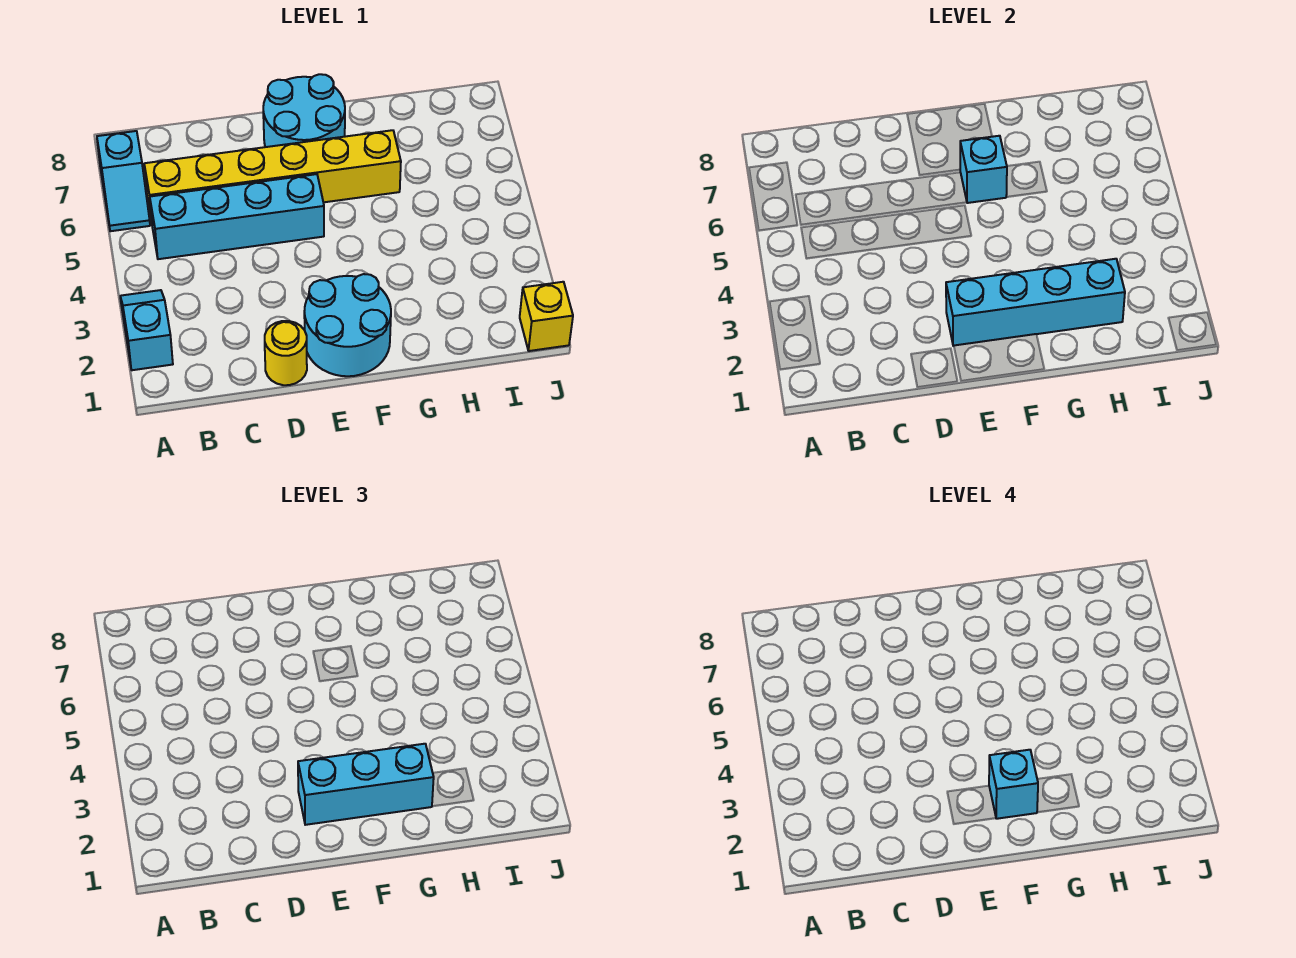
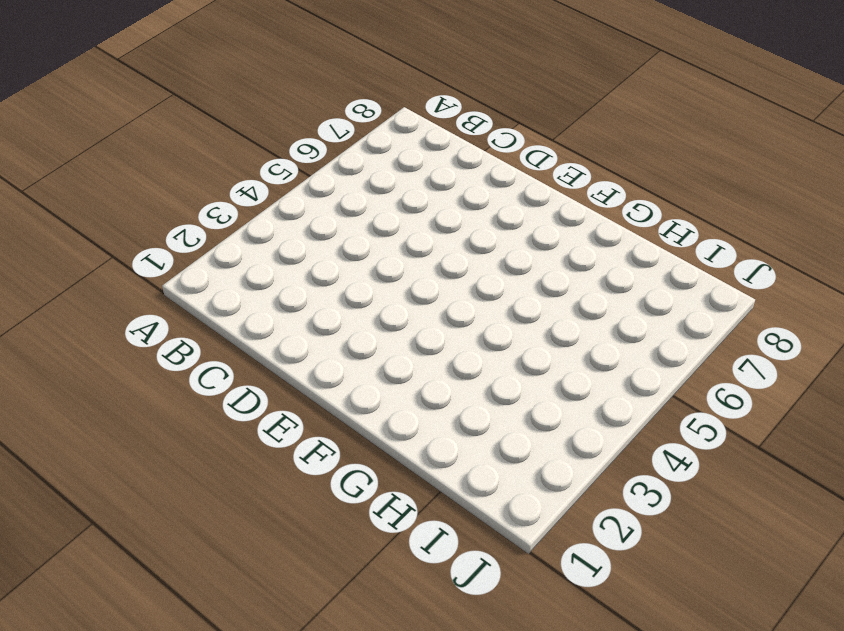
none -> cyan slope A2:A3 level 1 top 2
none -> cyan slope A6:A7 level 1 top 7
none -> cyan brick B5:E5 level 1

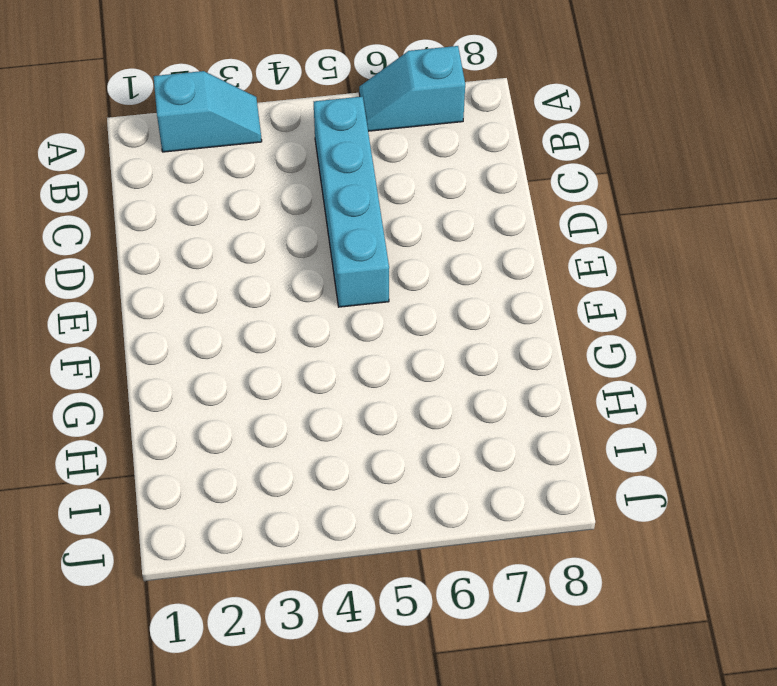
none -> yellow brick B6:G6 level 1
none -> yellow round brick D1 level 1
none -> cyan round brick E1:F2 level 1

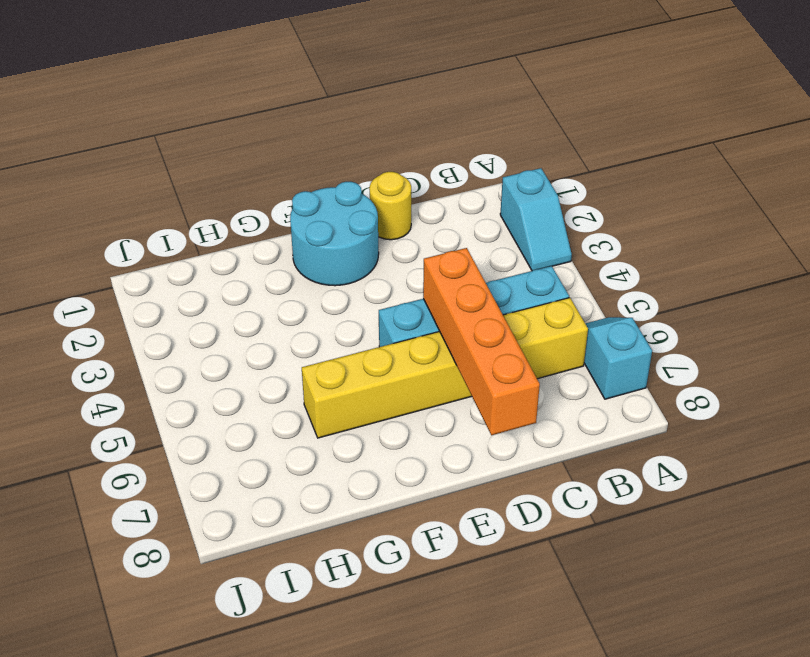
orange brick D5:D8 level 2 -> none
none -> cyan round brick E7:F8 level 1
none -> yellow brick J1 level 1
none -> cyan brick E2:H2 level 2

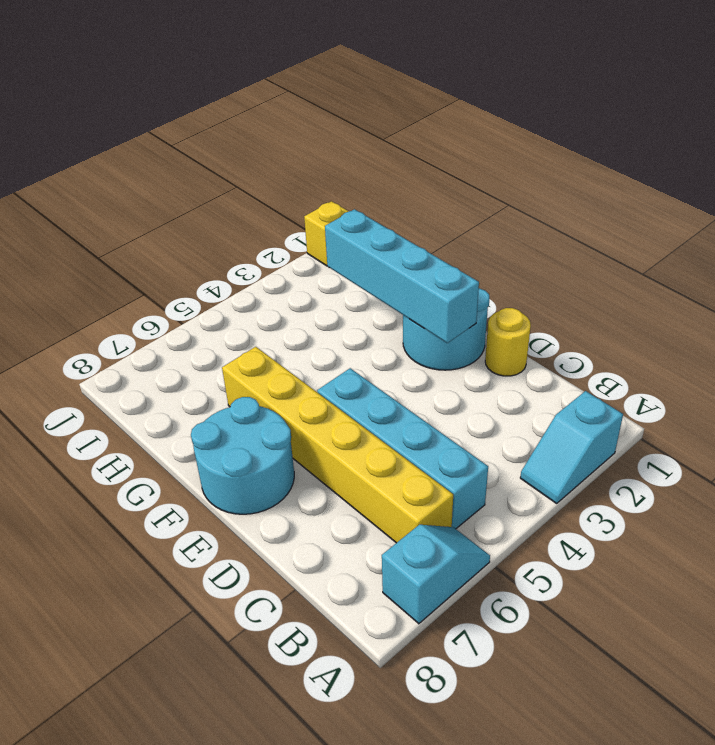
none -> cyan brick F6 level 2
none -> cyan brick E2:G2 level 3
none -> cyan brick F2 level 4

